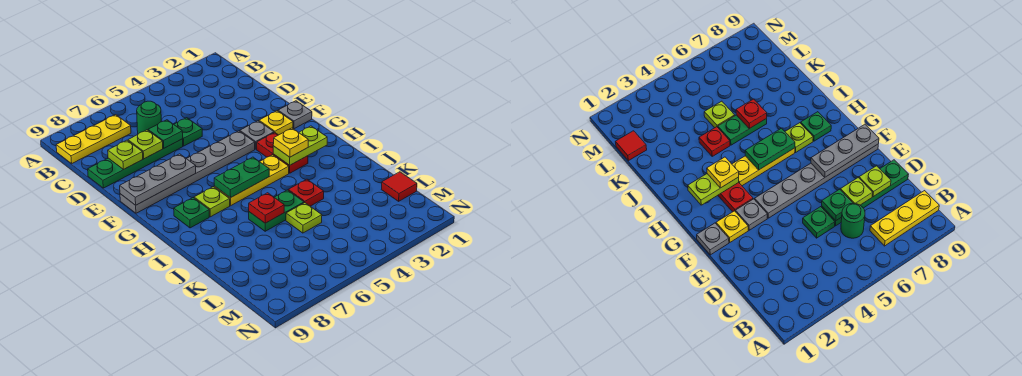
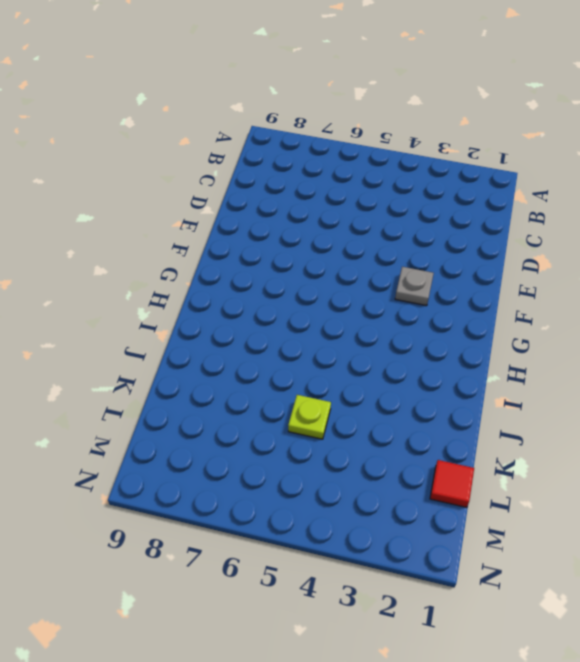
none -> yellow plate B7:B9 level 1
none -> green round brick C6 level 1
none -> green plate D5 level 1

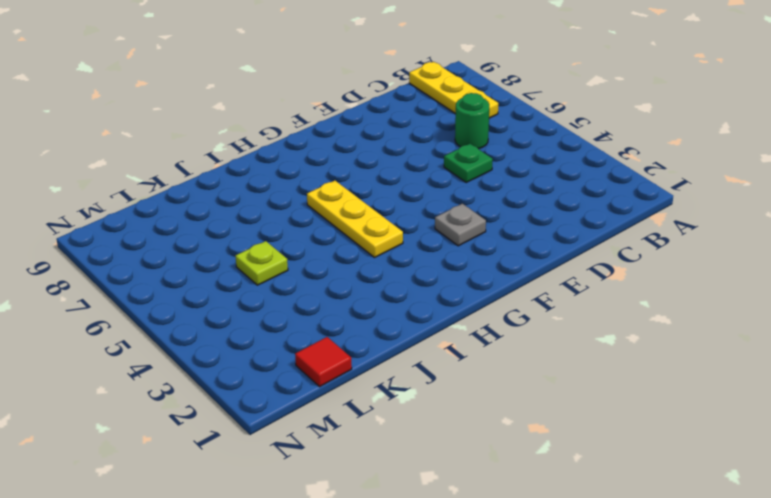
none -> green plate D6:D9 level 1
none -> grey plate F1 level 1
none -> yellow plate F2 level 1

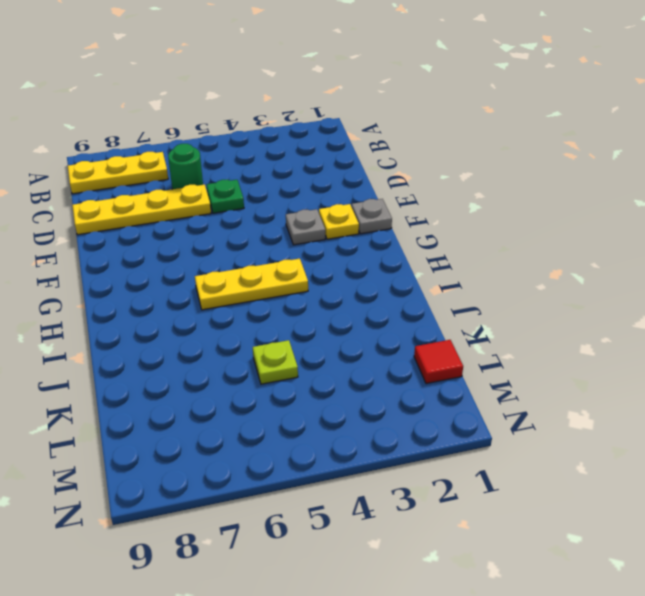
yellow plate D6:D9 level 1 -> green plate D6:D9 level 1
none -> grey plate F4:F9 level 1
none -> red plate G3:H3 level 1
none -> lime plate H7 level 1

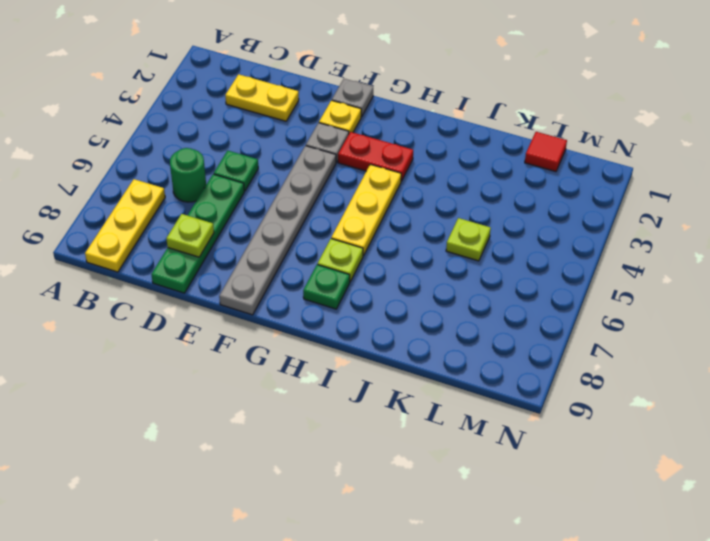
yellow plate C2:D2 level 1 -> none
none -> red plate J4 level 1
none -> green plate J5:J6 level 1
none -> green plate D6 level 2

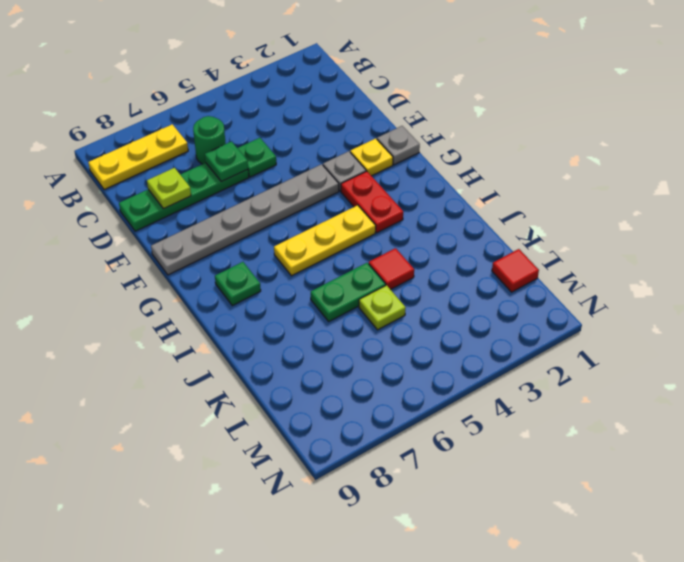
red tile J4 level 1 -> red plate J4 level 1
none -> lime plate H7 level 1
none -> lime plate D7 level 2
none -> grey plate F7:F9 level 2

